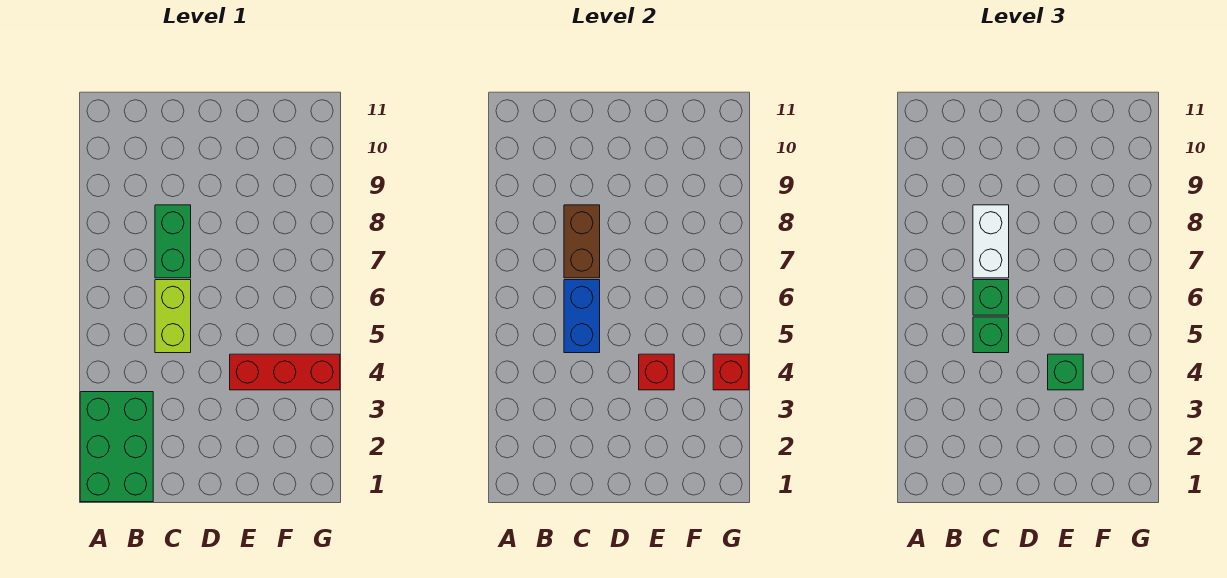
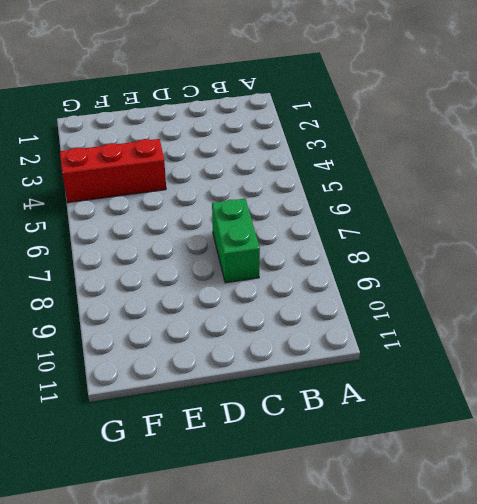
none -> green brick A1:B3 level 1
none -> lime brick C5:C6 level 1
none -> blue brick C5:C6 level 2

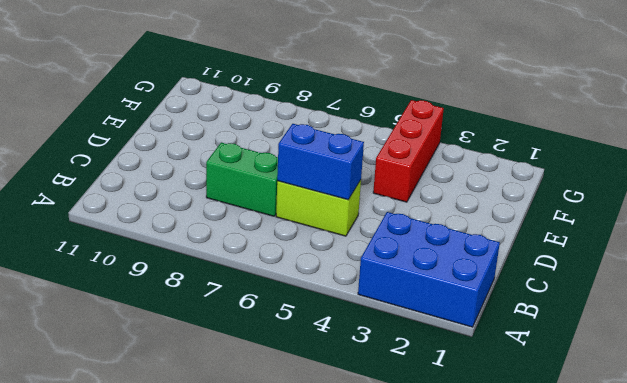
blue brick A1:B3 level 1 -> green brick A1:B3 level 1
none -> brown brick C7:C8 level 2
none -> red brick E4 level 2
none -> red brick G4 level 2

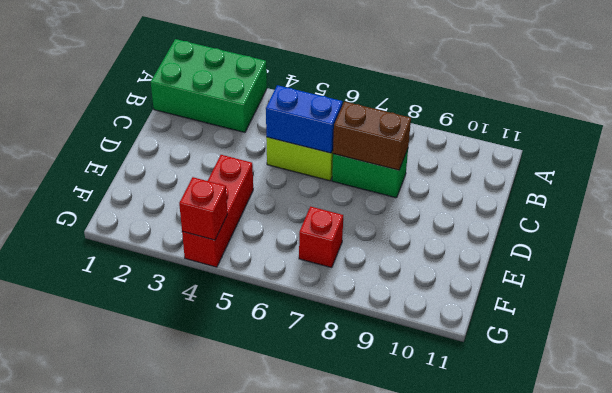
red brick F7 level 1 -> red brick E4 level 2
none -> green brick C5 level 3
none -> green brick C6 level 3
none -> white brick C7:C8 level 3

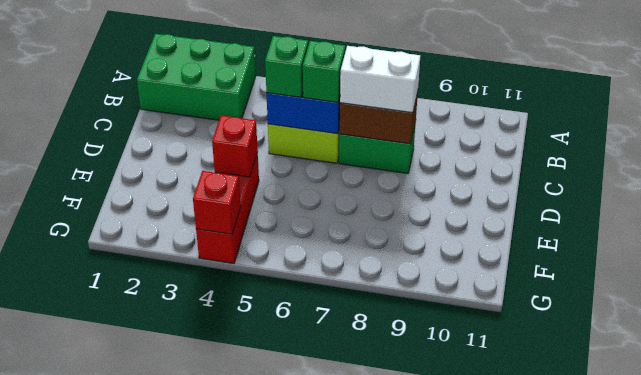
none -> green brick E4 level 3

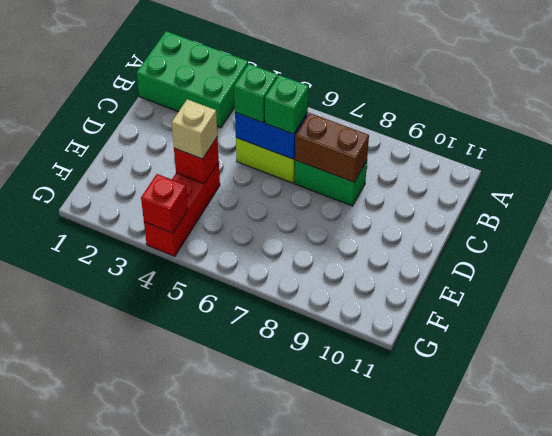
tan brick E4 level 3 -> green brick E4 level 3
none -> white brick C7:C8 level 3

